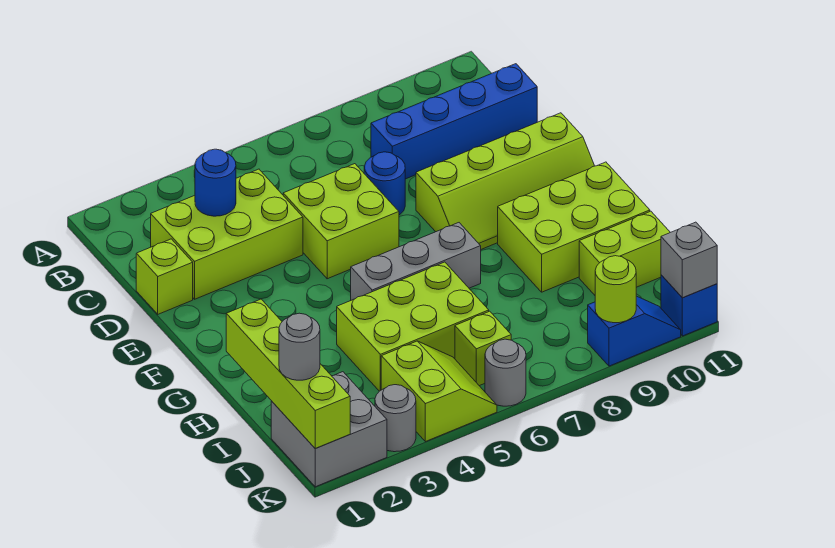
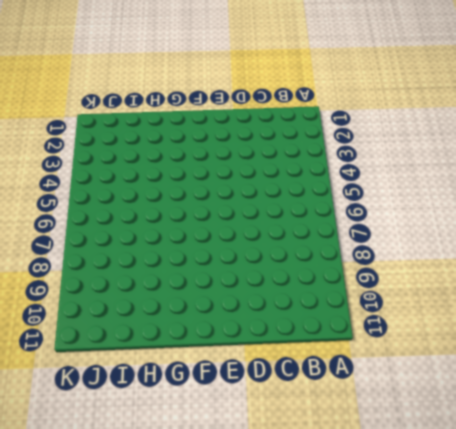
none -> lime brick C2:D4 level 1
none -> blue brick C8:C11 level 1
none -> lime brick D1 level 1

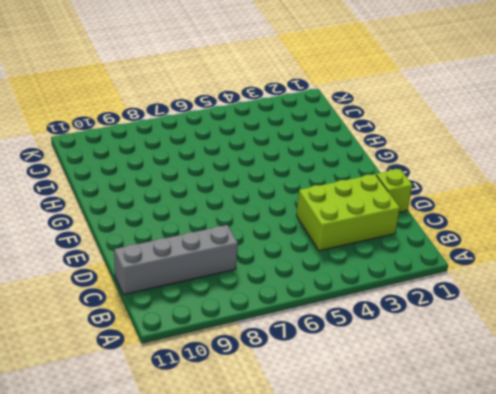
grey brick C8:C11 level 1 -> blue brick C8:C11 level 1
none -> lime brick D5:E6 level 1
none -> blue round brick D7 level 1
none -> lime slope E8:F11 level 1 top E

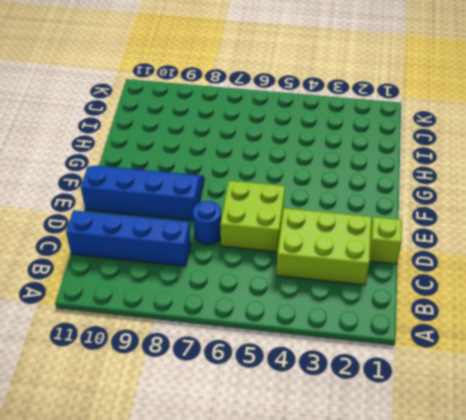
blue slope E8:F11 level 1 top E -> lime slope E8:F11 level 1 top E
none -> grey brick G5:G7 level 1
none -> lime brick G9:H11 level 1
none -> lime brick H4:I6 level 1

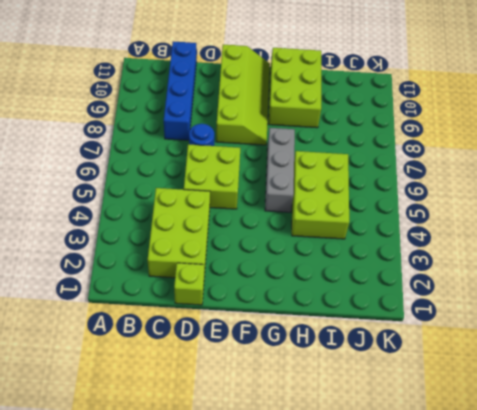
none -> lime brick I10:I11 level 1
none -> grey brick J1:K2 level 1
none -> lime slope J4:K5 level 1 top 4

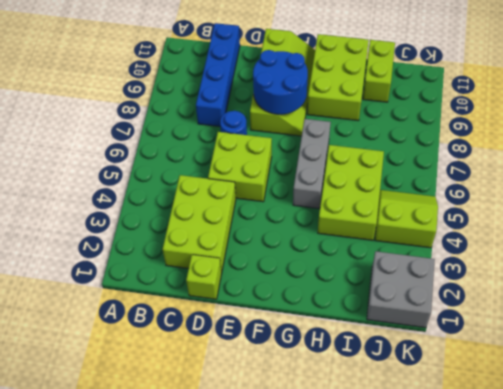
blue round brick E8:F9 level 2 -> none
none -> lime brick J6 level 1
none -> grey round brick K3 level 1
none -> grey round brick K6 level 1

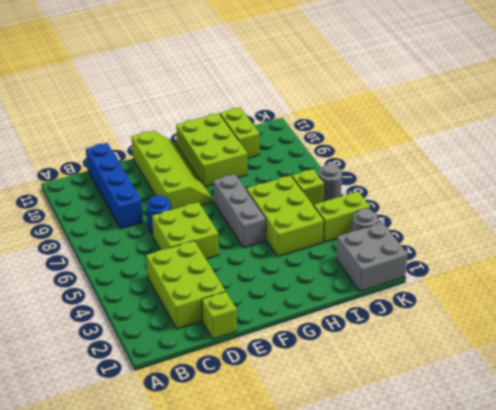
none -> blue slope K9:K10 level 1 top 9
none -> blue brick K11 level 1
none -> blue round brick C3 level 2

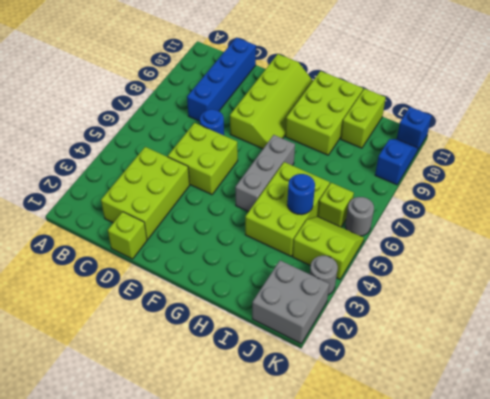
blue round brick I5 level 2 -> blue round brick C3 level 2
none -> lime brick H1:K1 level 2
none -> lime round brick K9 level 2
none -> grey brick K11 level 2

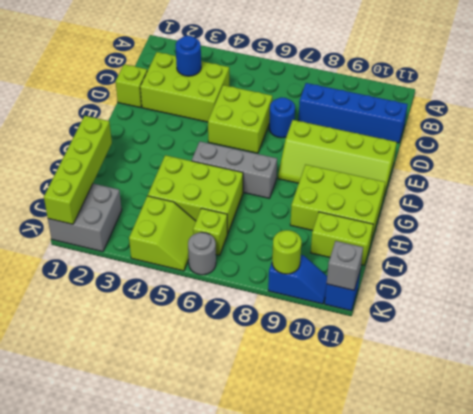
none -> grey round brick K3 level 1
none -> grey round brick J1 level 3

